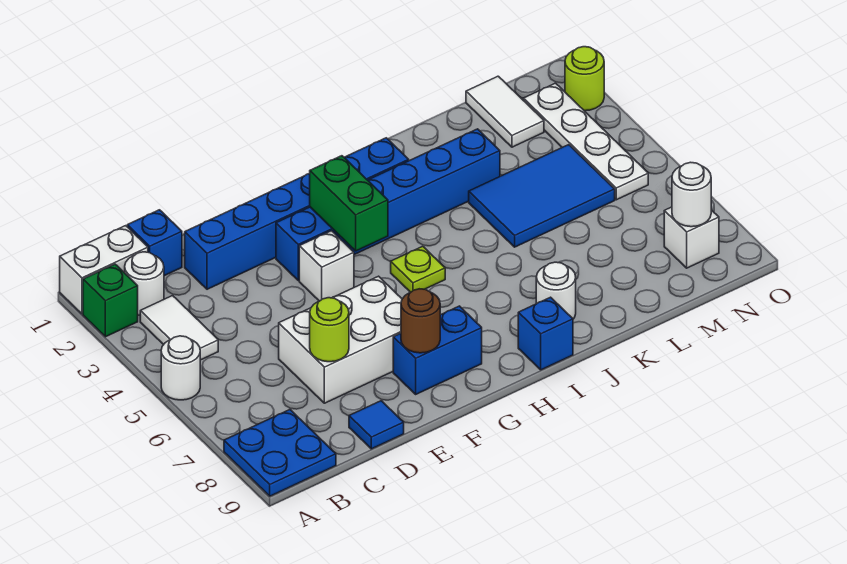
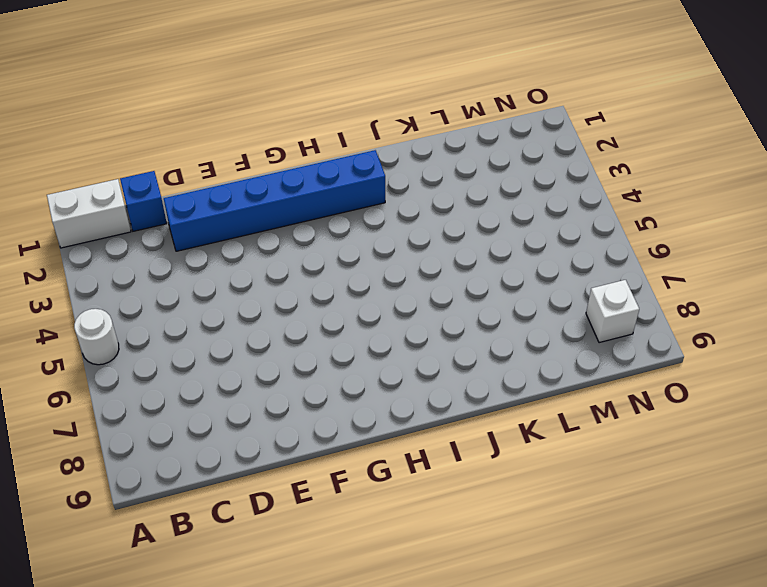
none -> green brick A2 level 1
none -> blue plate A8:B9 level 1
none -> white round brick B2 level 1

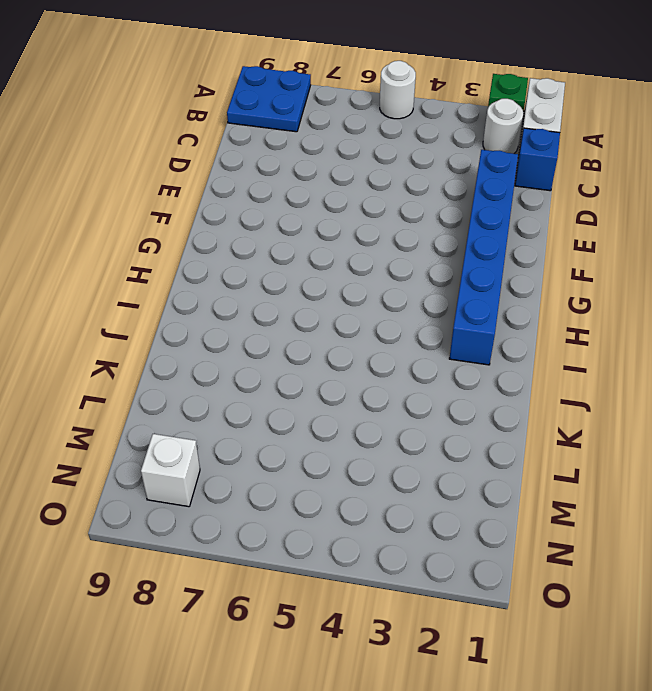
none -> white tile B3:B4 level 1
none -> white brick D6:F7 level 1
none -> blue tile D9 level 1

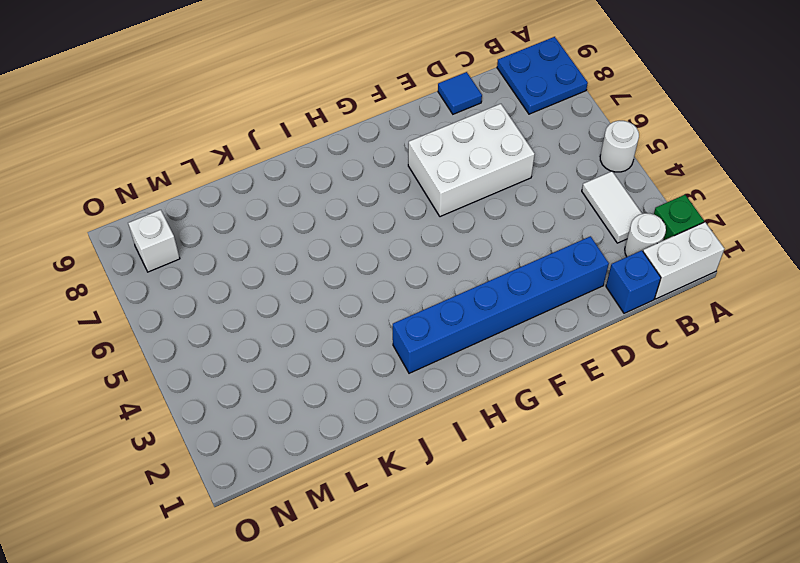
none -> blue brick F3:K3 level 1
none -> white brick F4 level 1
none -> blue brick F8:G8 level 1

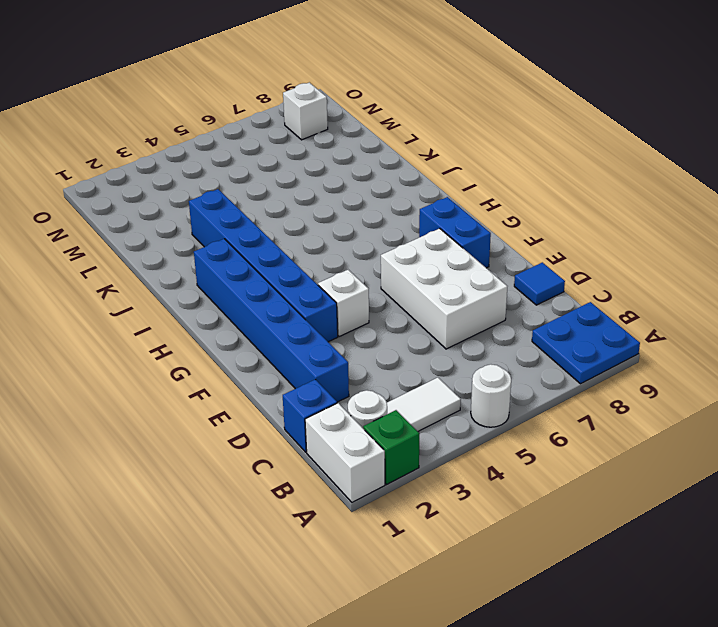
none -> lime plate H5 level 1
none -> blue brick I9 level 1
none -> white round brick J8 level 1

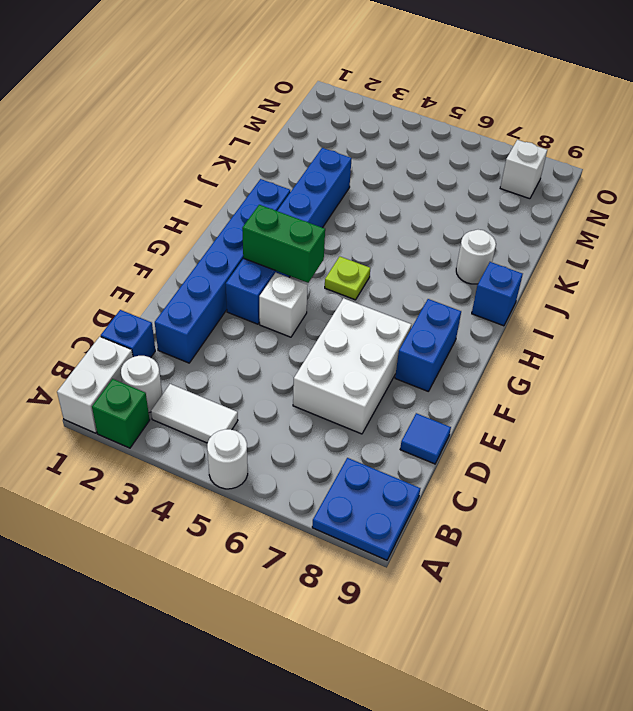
none -> blue tile K4:M5 level 1
none -> white tile M1:M2 level 1
none -> white plate N2:N5 level 1

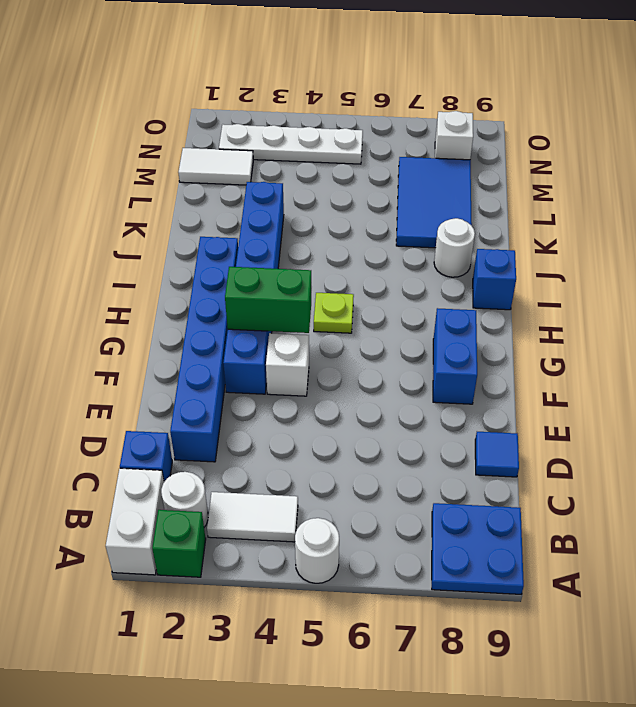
blue tile K7:M8 level 1 -> blue tile K4:M5 level 1
none -> white brick D6:F7 level 1
none -> lime round brick O2 level 1
none -> lime round brick D7 level 2

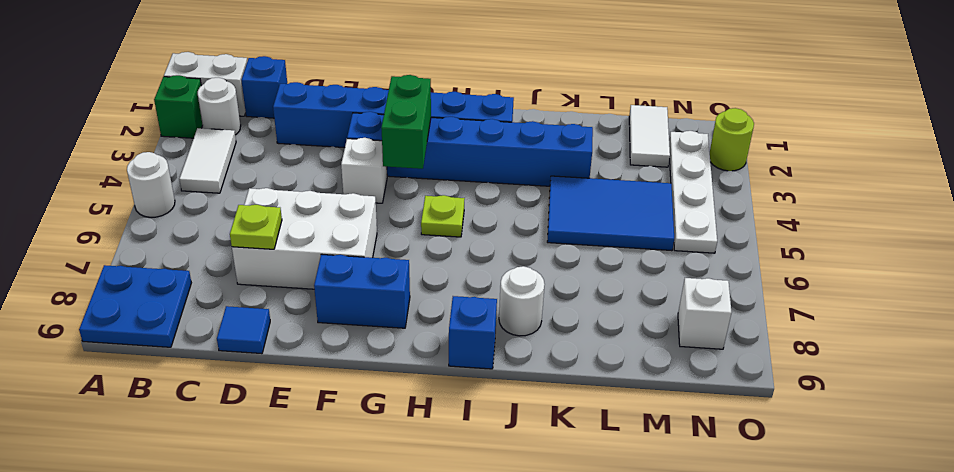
lime plate D7 level 2 -> lime round brick D7 level 2
none -> brown round brick F8 level 2
none -> white round brick N8 level 2

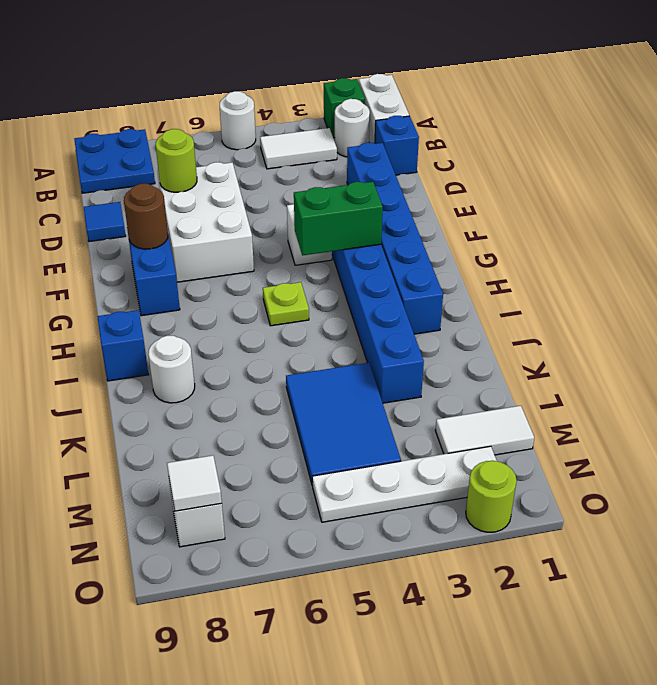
white tile N8 level 2 -> white round brick N8 level 2

